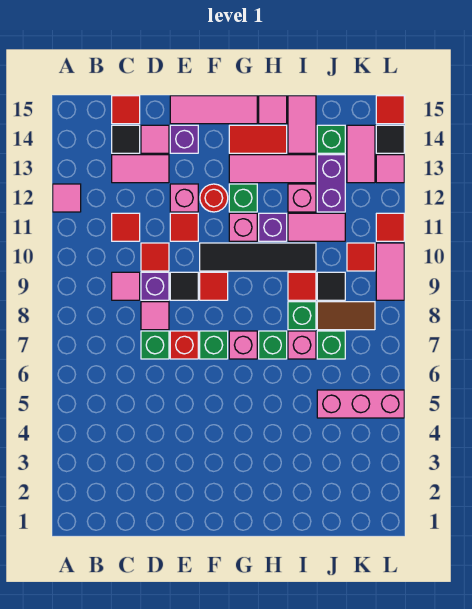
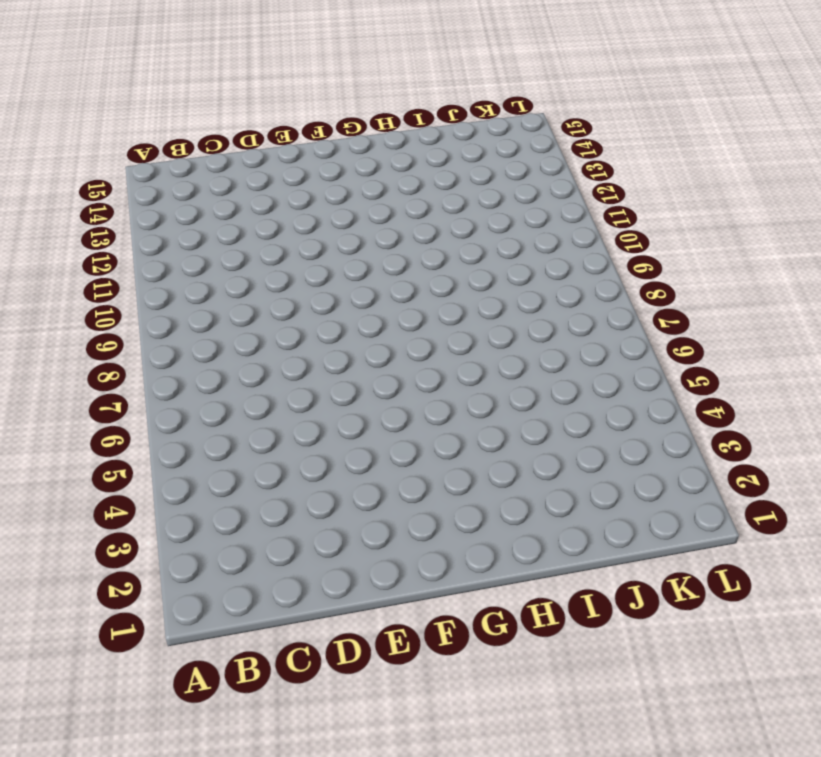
none -> pink tile A12 level 1
none -> pink tile C9 level 1
none -> red tile C11 level 1
none -> pink tile C13:D13 level 1

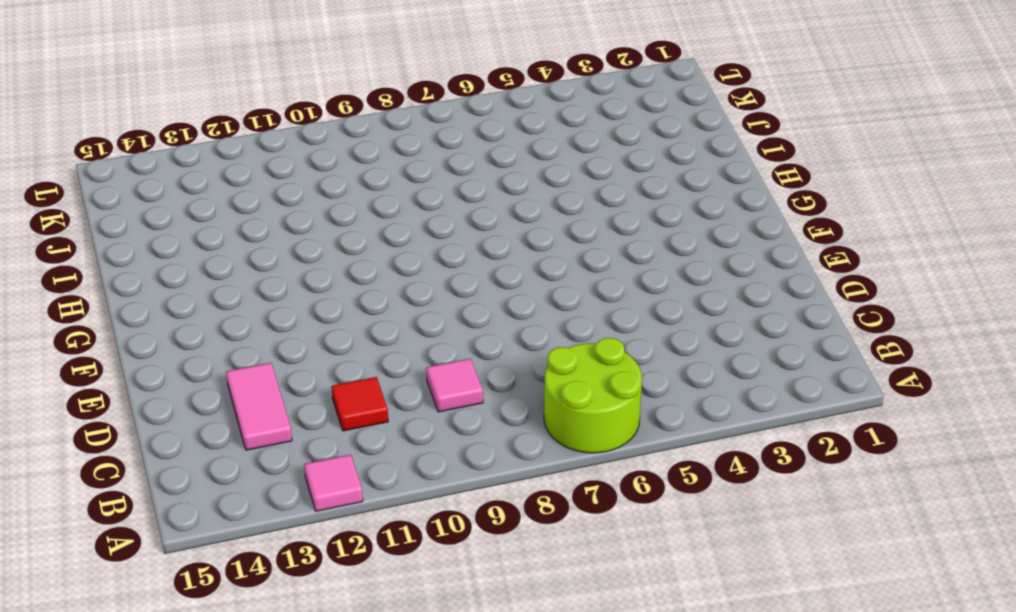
lime round brick A6:B7 level 1 -> none
none -> black tile C14 level 1
none -> red tile C15 level 1
none -> green brick D7 level 1
none -> pink tile D8 level 1

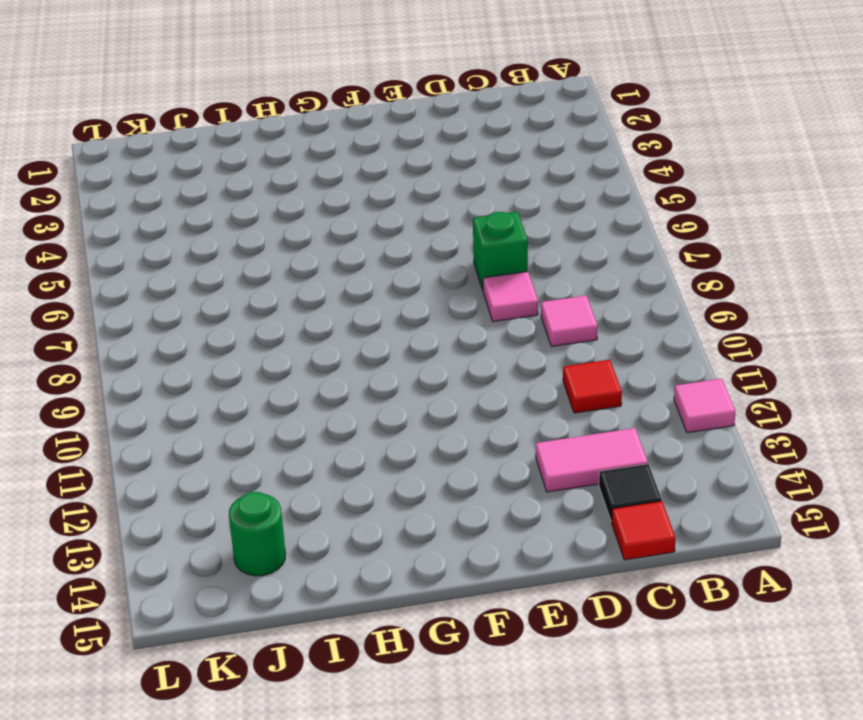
green round brick J14 level 1 -> green brick J14 level 1
none -> purple brick D9 level 1
none -> red tile D10 level 1
none -> pink tile D14 level 1
none -> red brick E7 level 1

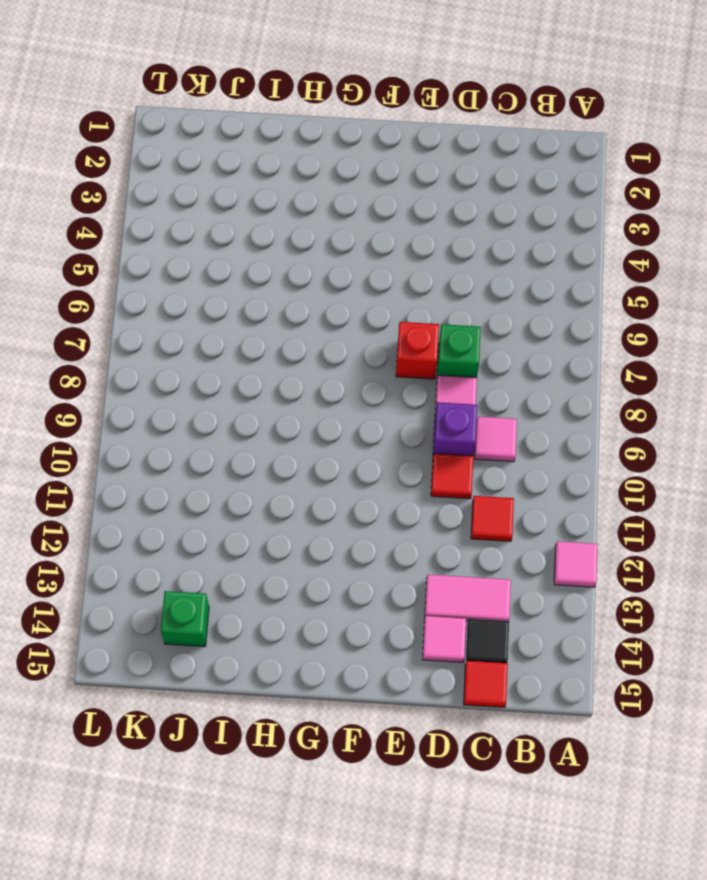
none -> black tile E9 level 1
none -> red tile E11 level 1
none -> pink brick E12 level 1
none -> purple brick E14 level 1

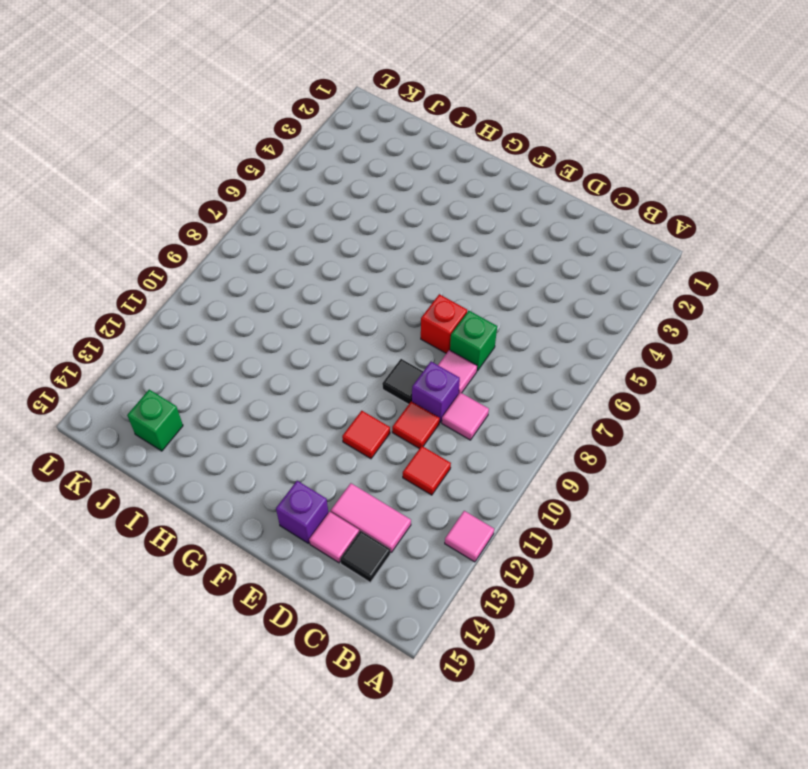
none -> red tile C15 level 1
none -> pink brick E12 level 1
none -> pink tile E15:G15 level 1
none -> green brick F7 level 1

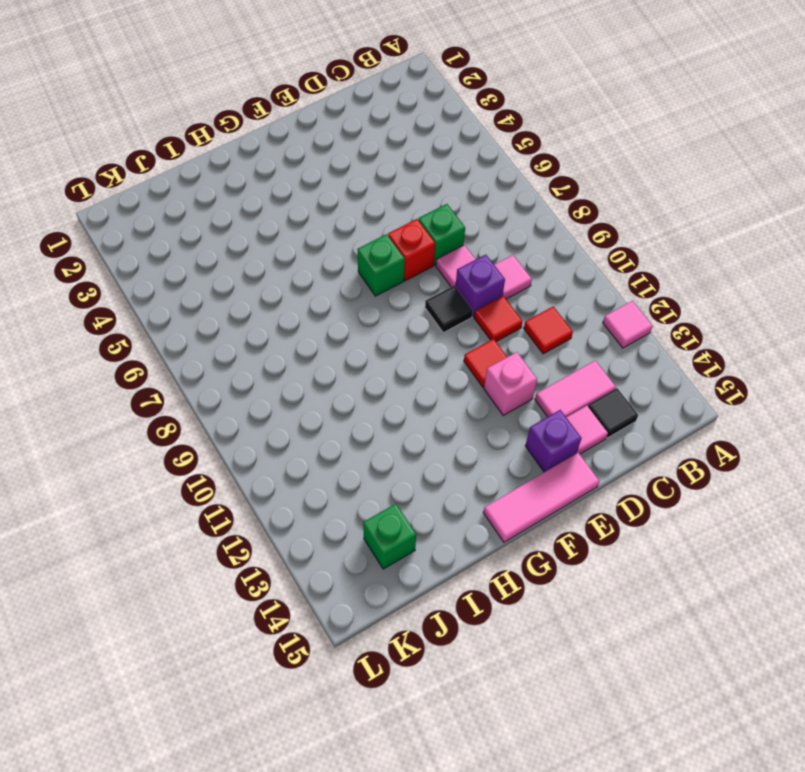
none -> red tile C15 level 1
none -> red tile F9 level 1
none -> black tile F10:I10 level 1
none -> red round brick F12 level 1

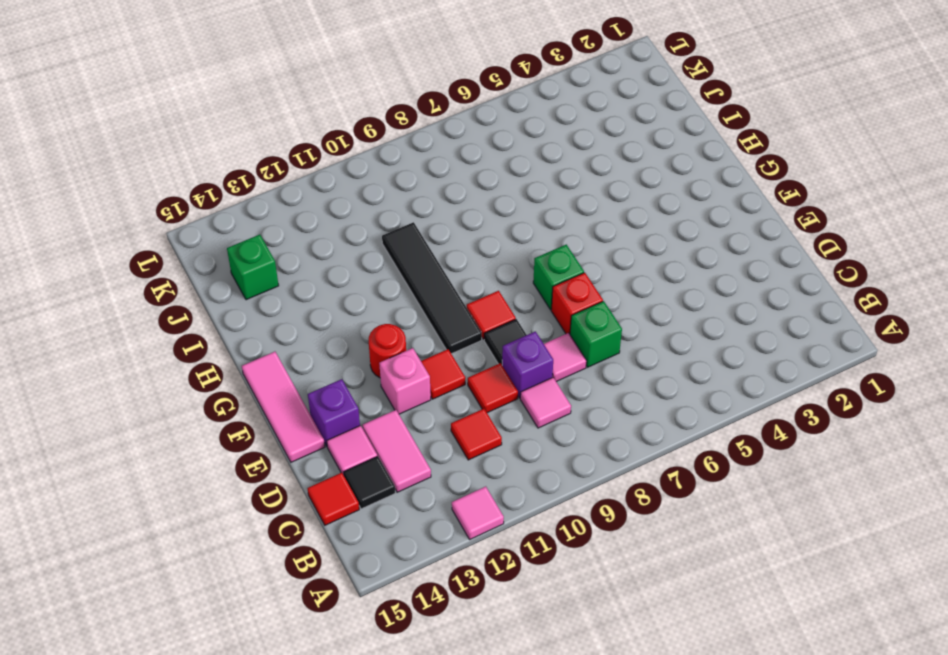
none -> pink brick G7 level 1
none -> pink brick G11 level 1
none -> green brick G12 level 1
none -> pink tile G13:I13 level 1

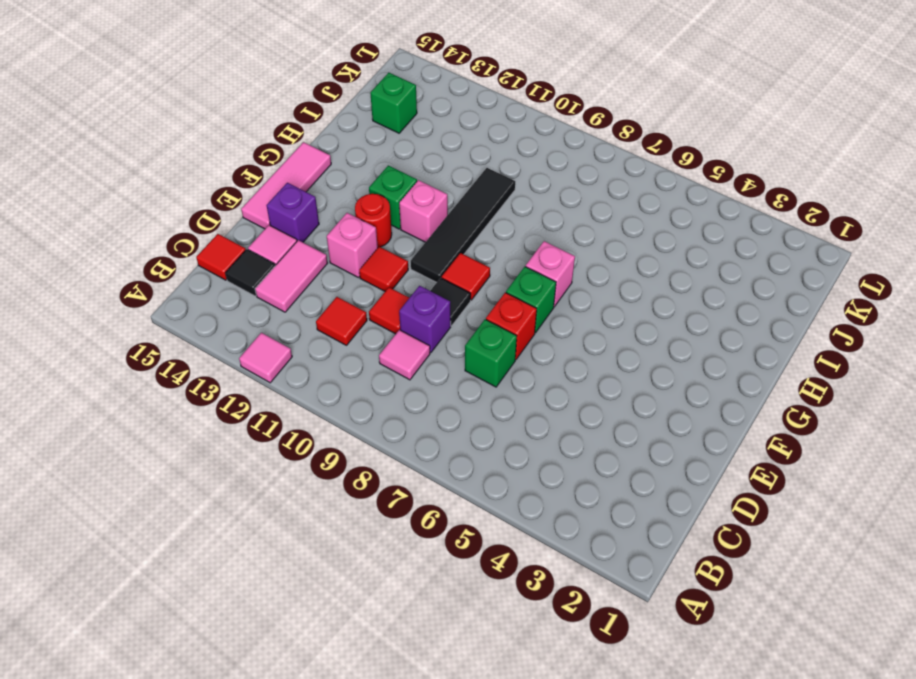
none -> pink tile D8 level 1
none -> pink tile G13:I13 level 1
none -> red tile G14:H14 level 1
none -> green brick H7 level 1

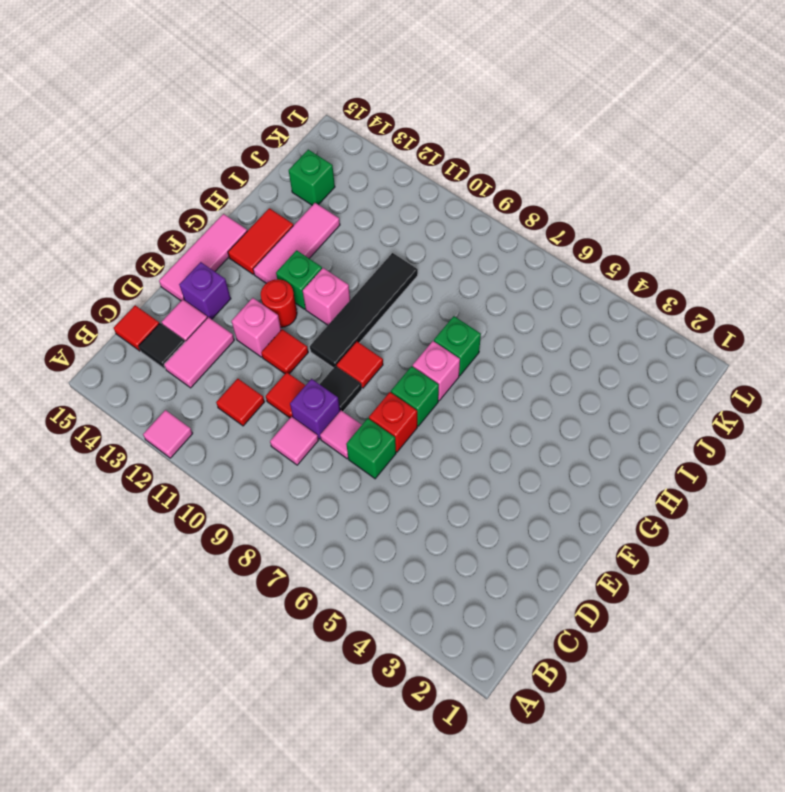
none -> purple brick H11 level 1
none -> pink tile H15 level 1
none -> pink brick I7 level 1
none -> green brick I8 level 1

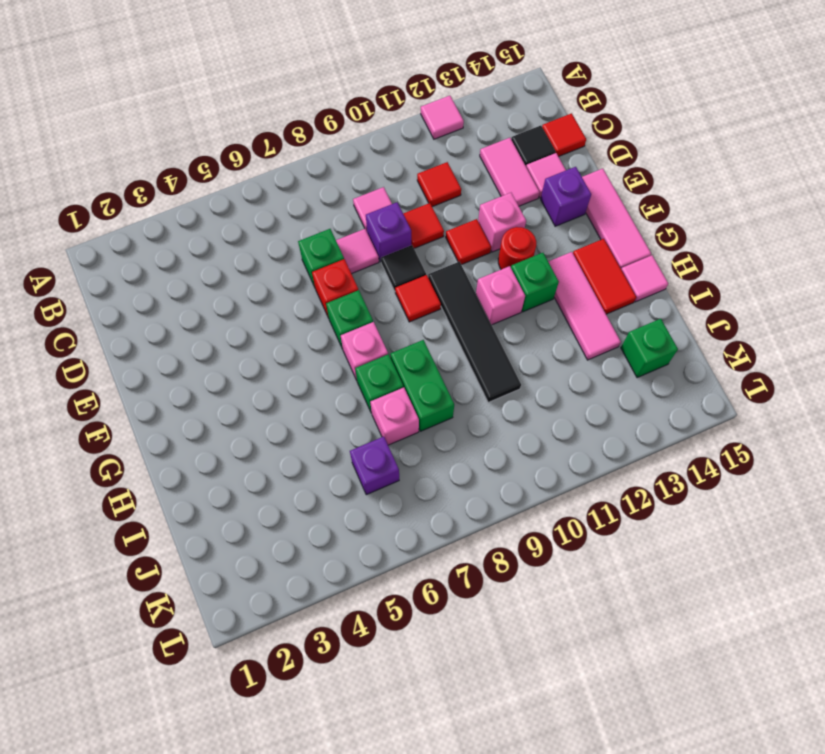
green brick H8:I8 level 1 -> green brick I8 level 1
purple brick J6 level 1 -> purple brick H11 level 1
none -> red tile I9 level 1
none -> pink tile I11:J11 level 1
none -> pink brick I12 level 1
none -> pink tile I14:I15 level 1

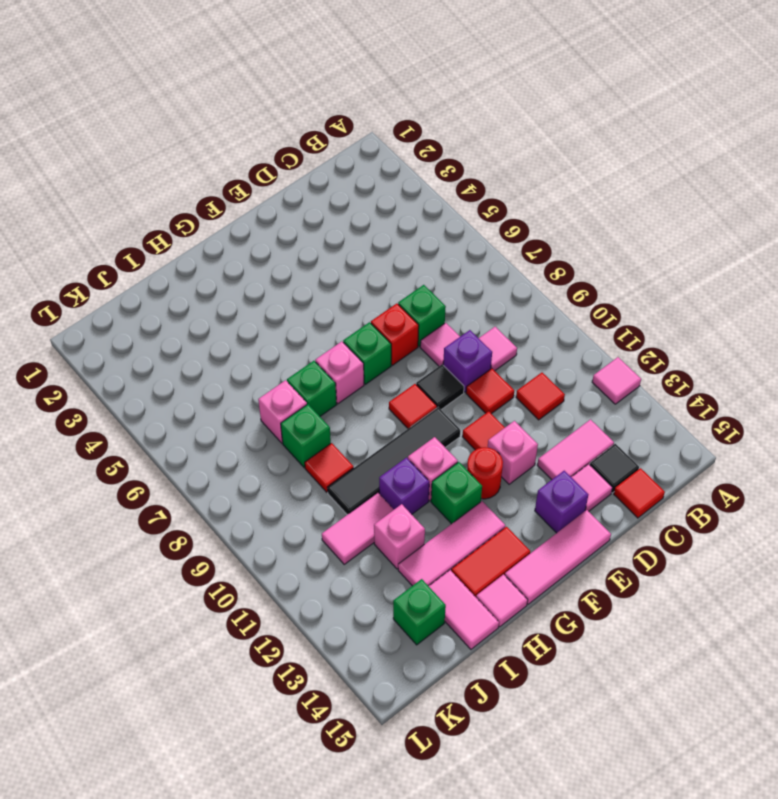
none -> pink brick J5:L5 level 1
none -> green brick J7 level 1
none -> brown tile J8:K8 level 1
none -> black tile J9 level 1

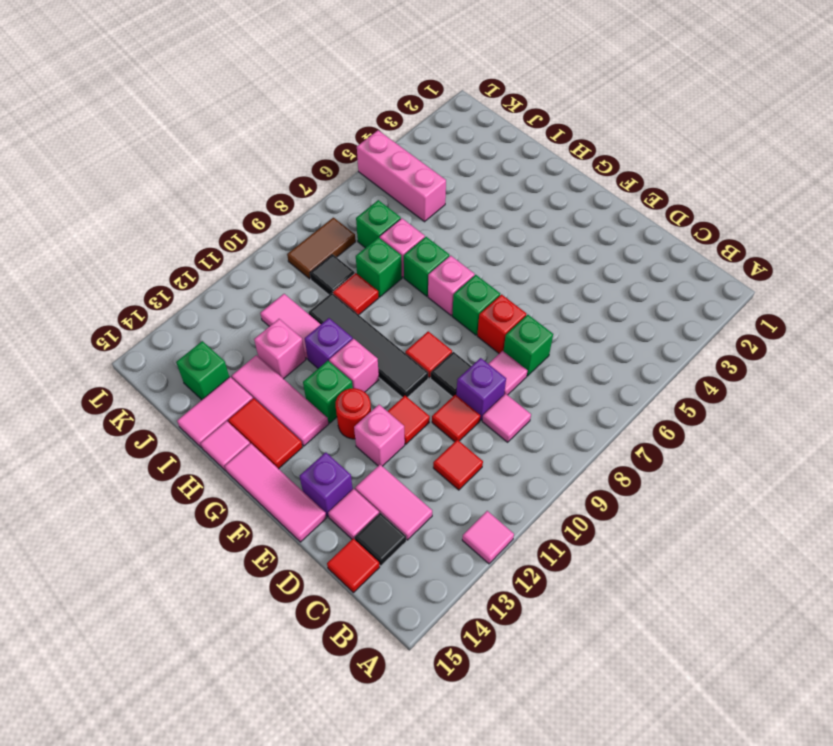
brown tile K8:K9 level 1 -> brown tile J8:K8 level 1
none -> purple brick J12:J13 level 1
none -> red tile K10 level 1
none -> pink tile K13:K14 level 1
none -> pink tile L9:L10 level 1

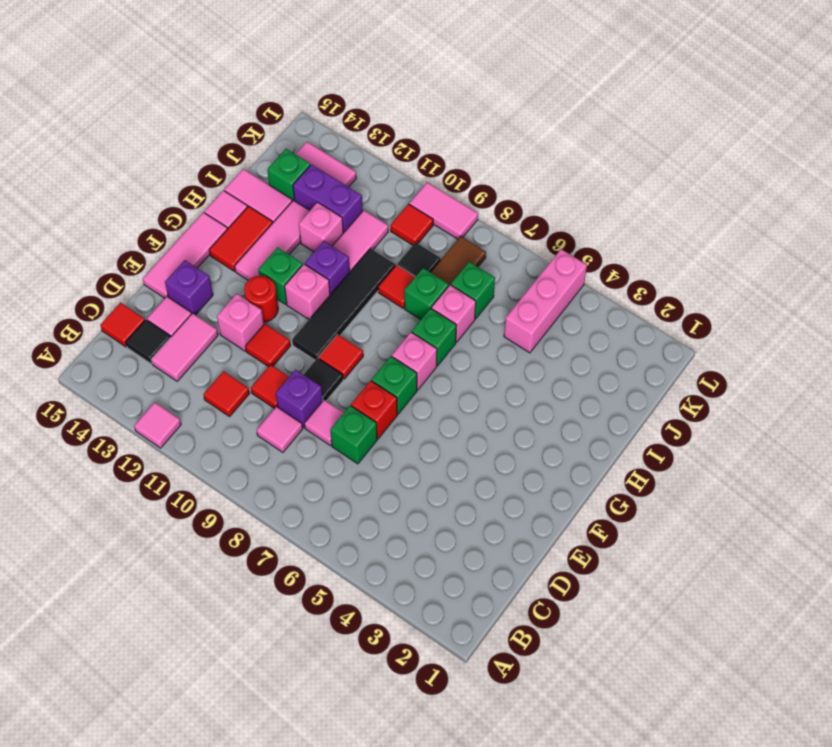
none -> red tile L11 level 1
none -> pink tile L13 level 1
none -> black tile L14 level 1
none -> red tile L15 level 1

